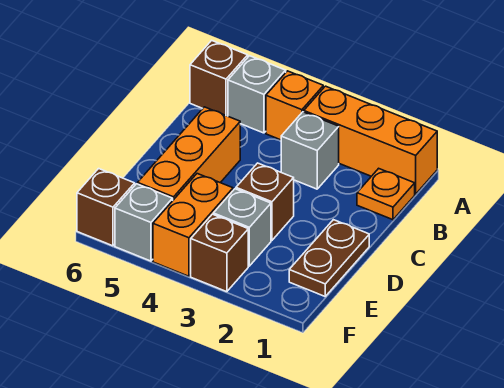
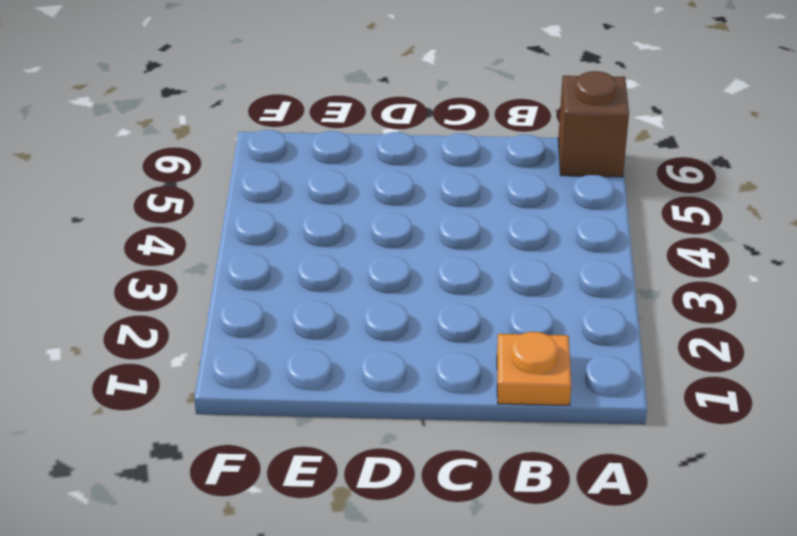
none -> orange brick A1:A3 level 1
none -> orange brick A4 level 1
none -> grey brick A5 level 1

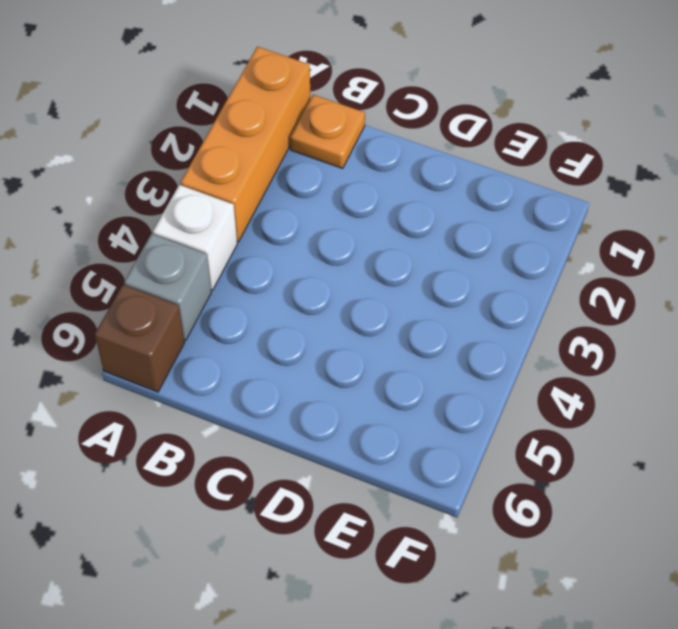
white brick A4 level 1 -> orange brick A4 level 1
none -> grey brick B3 level 1
none -> orange brick C5:E5 level 1
none -> brown plate D1:E1 level 1

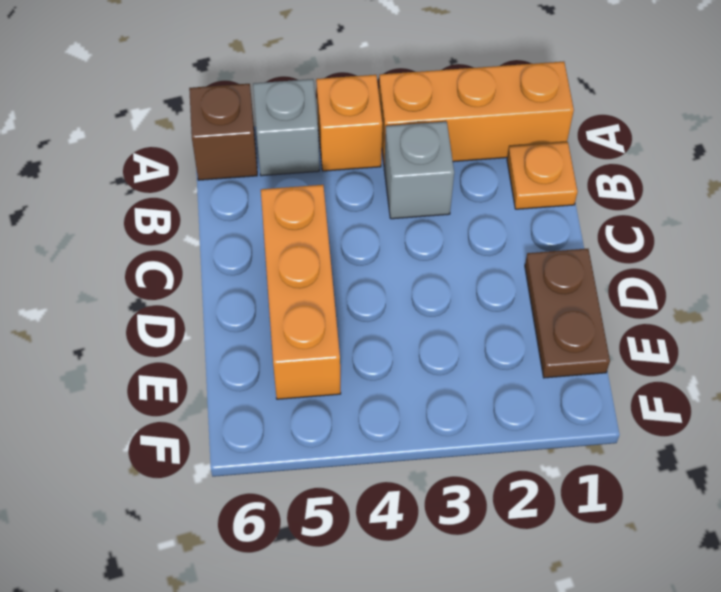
none -> brown brick D3 level 1
none -> grey brick E3 level 1
none -> orange brick E4:F4 level 1

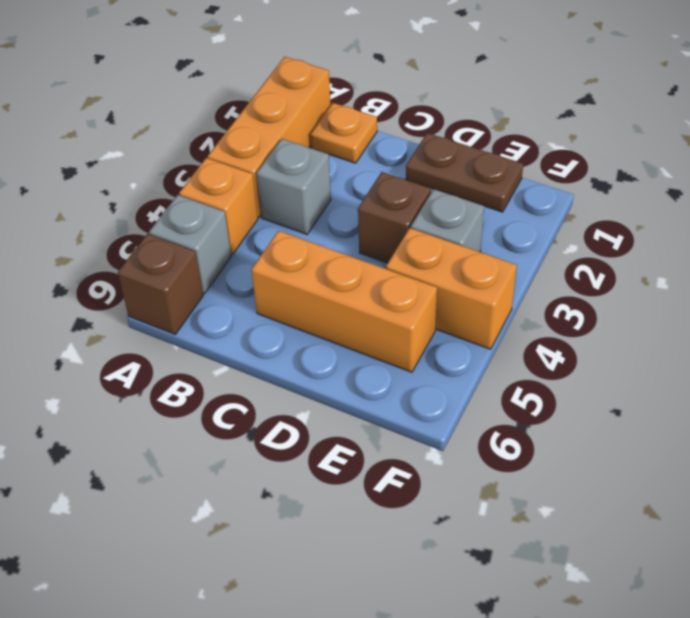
none -> brown brick F3 level 1
none -> grey brick F5 level 1
none -> brown brick F6 level 1

